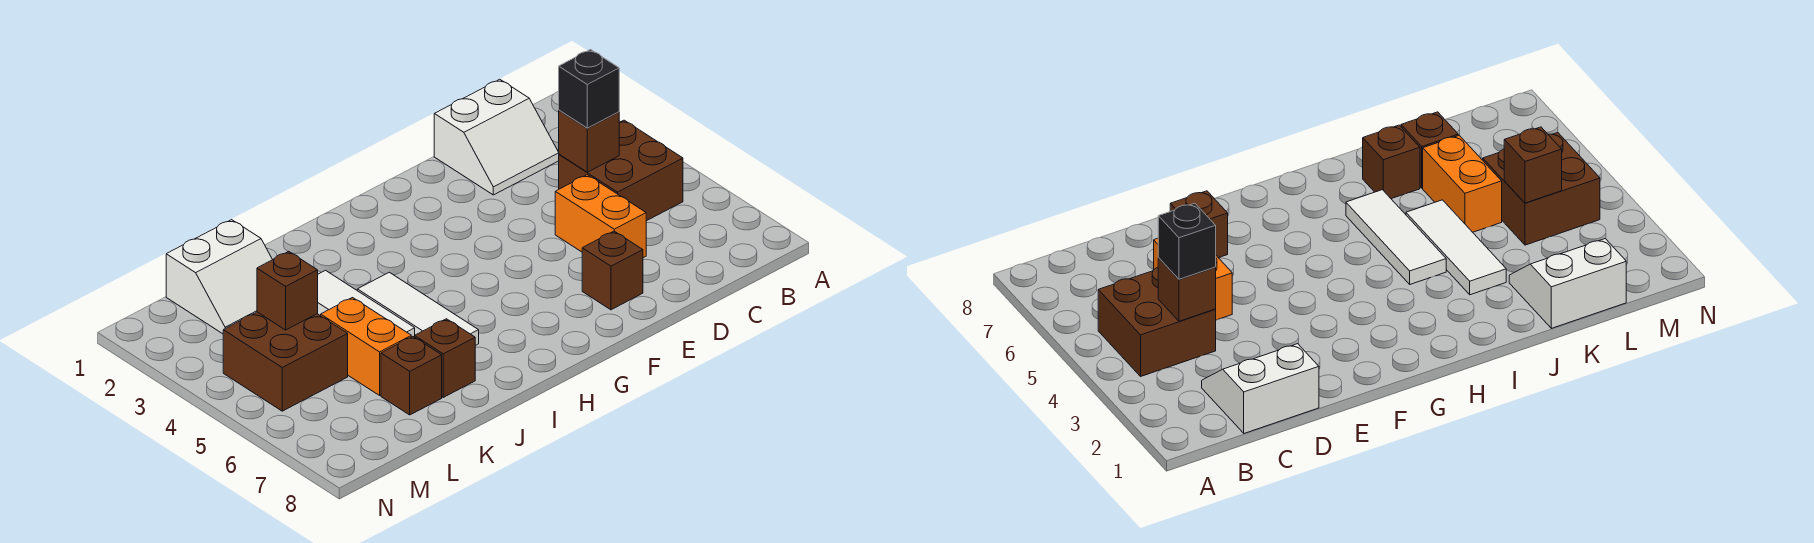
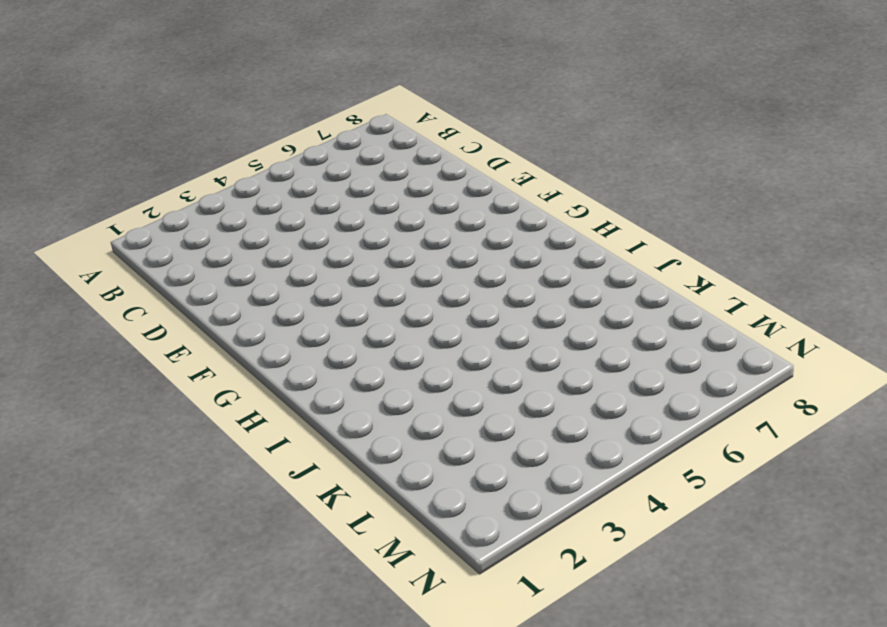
none -> brown brick B4:C5 level 1
none -> white slope C1:D2 level 1 top 1
none -> orange brick D5:D6 level 1

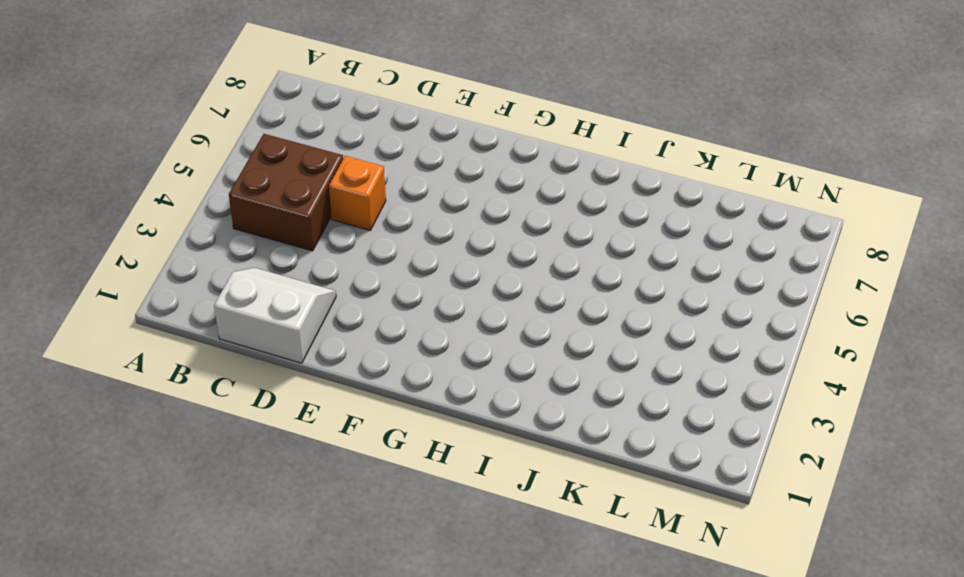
orange brick D5 level 1 -> orange brick D5:D6 level 1
none -> brown brick E7 level 1
none -> white tile I4:I6 level 1
none -> white tile J3:J5 level 1

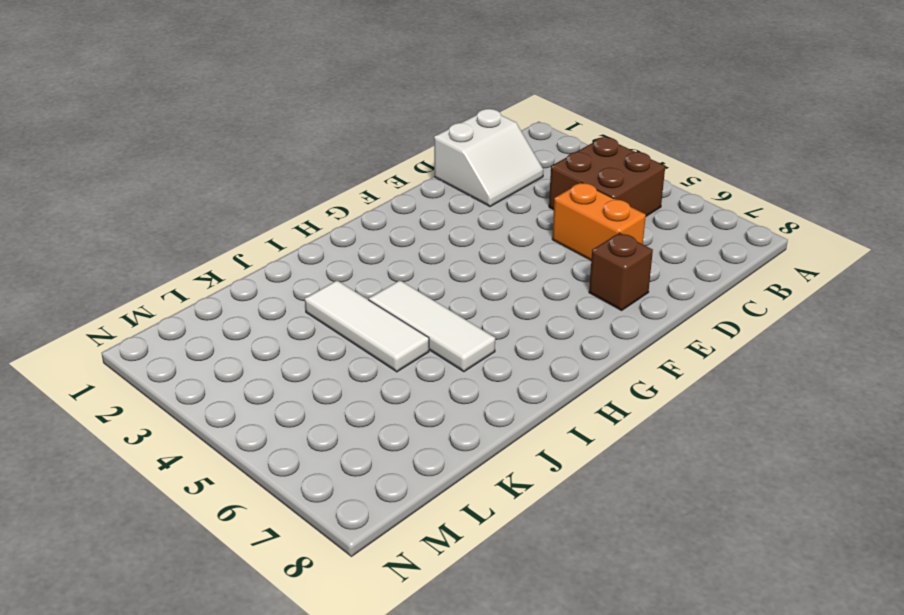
none -> brown brick J7 level 1
none -> white slope K1:L2 level 1 top 1
none -> orange brick K5:K6 level 1

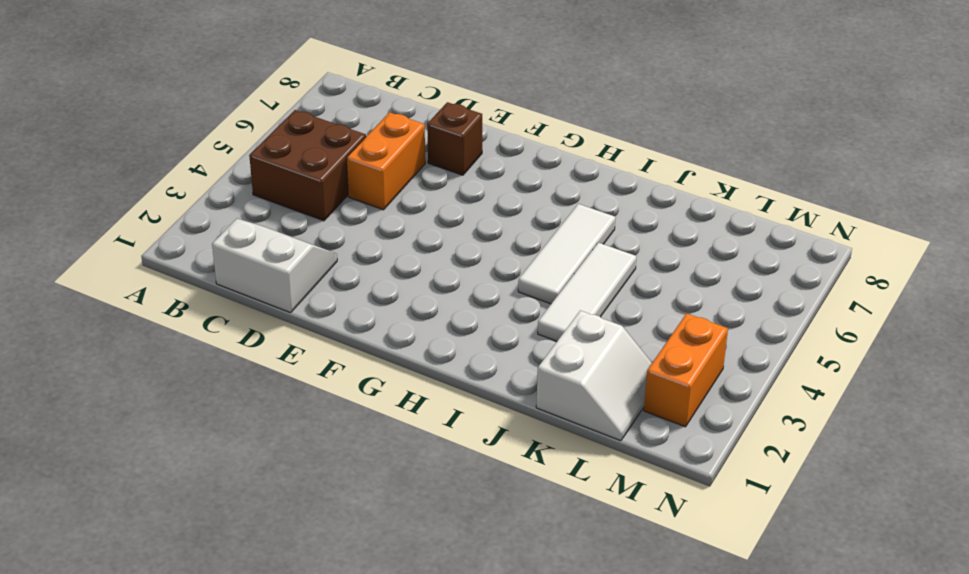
white slope K1:L2 level 1 top K -> white slope K1:L2 level 1 top 1
orange brick M2:M3 level 1 -> orange brick K5:K6 level 1
none -> brown brick J7 level 1
none -> brown brick K7 level 1
none -> brown brick L4:M5 level 1

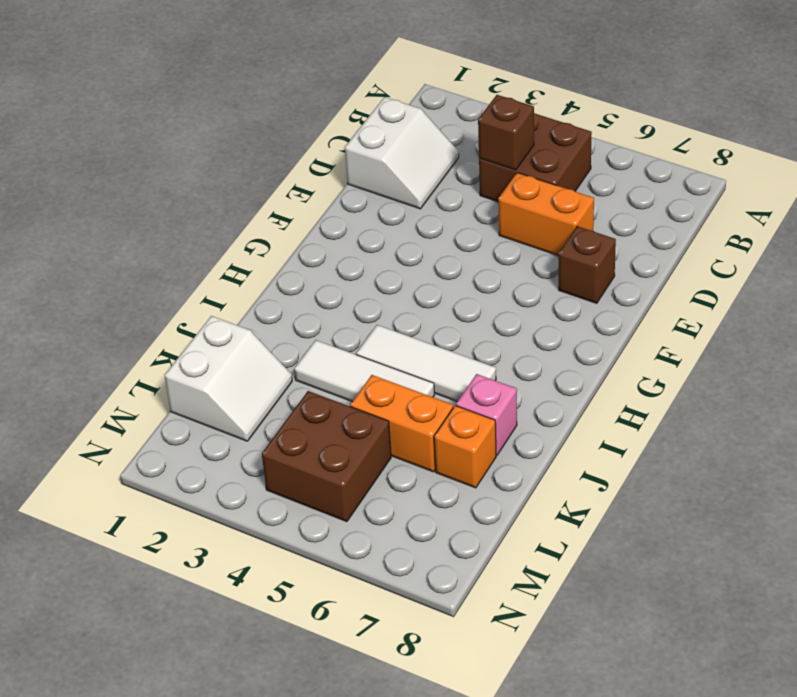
pink brick J7 level 1 -> brown brick J7 level 1
orange brick K7 level 1 -> brown brick K7 level 1
none -> brown brick L4 level 2
none -> black brick C4 level 3

